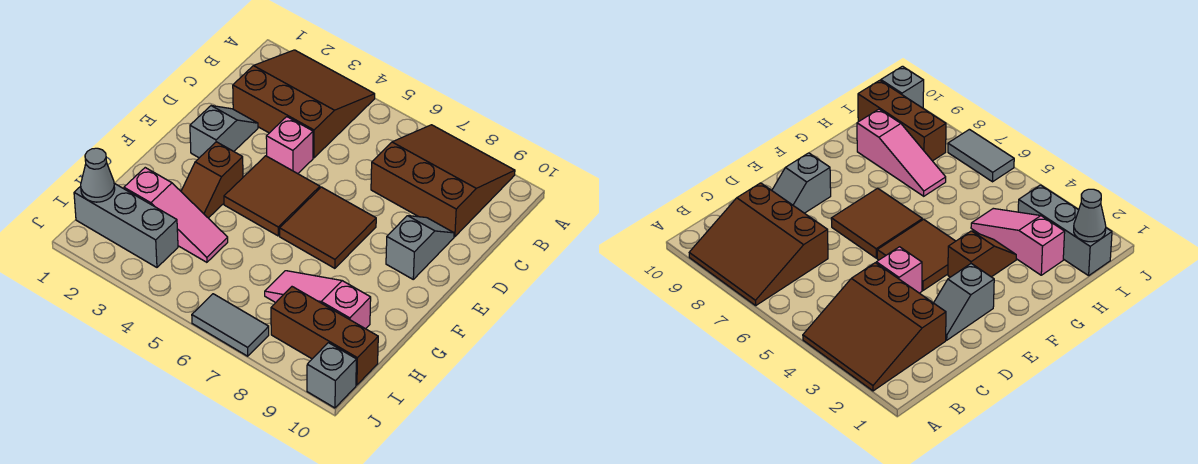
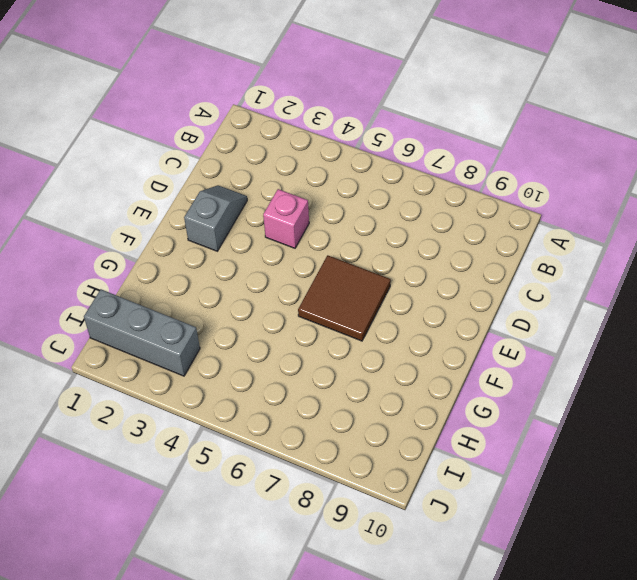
none -> brown slope A2:C4 level 1 top C
none -> brown slope A7:C9 level 1 top C
none -> grey slope D9:E9 level 1 top E

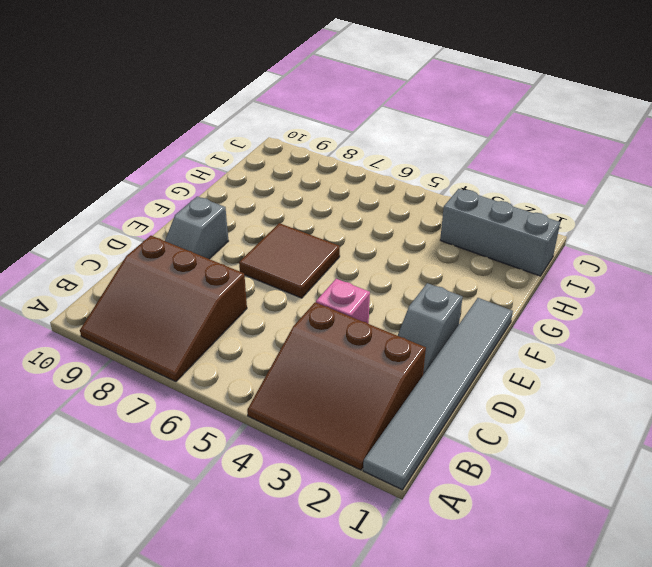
grey tile A1:F1 level 1 -> none
none -> brown tile E4:F5 level 1
none -> brown slope F3:G3 level 1 top F
none -> pink slope H2:H4 level 1 top 2

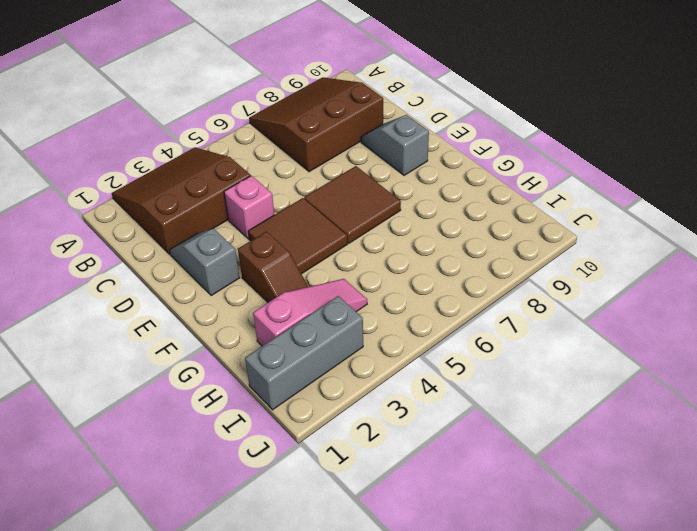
none -> pink slope H7:H9 level 1 top 9
none -> brown brick I8:I10 level 1
none -> grey tile J6:J7 level 1

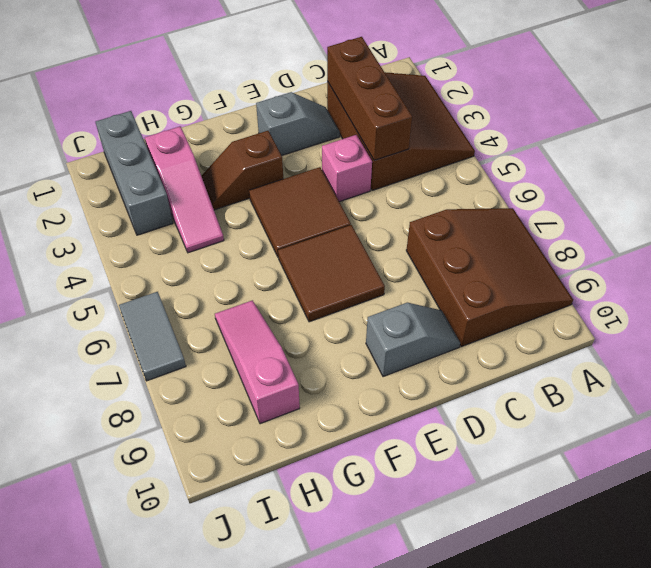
brown brick C2:C4 level 2 -> brown brick I8:I10 level 1
none -> grey brick J10 level 1
none -> grey cone I1 level 2

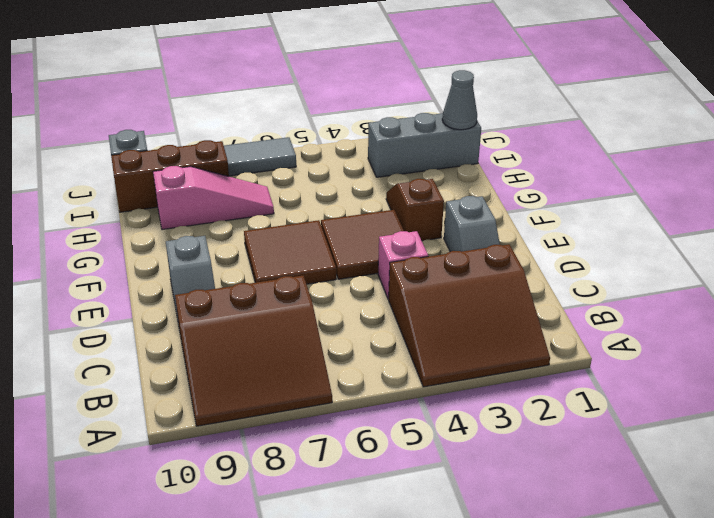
none -> pink slope H2:H4 level 1 top 2

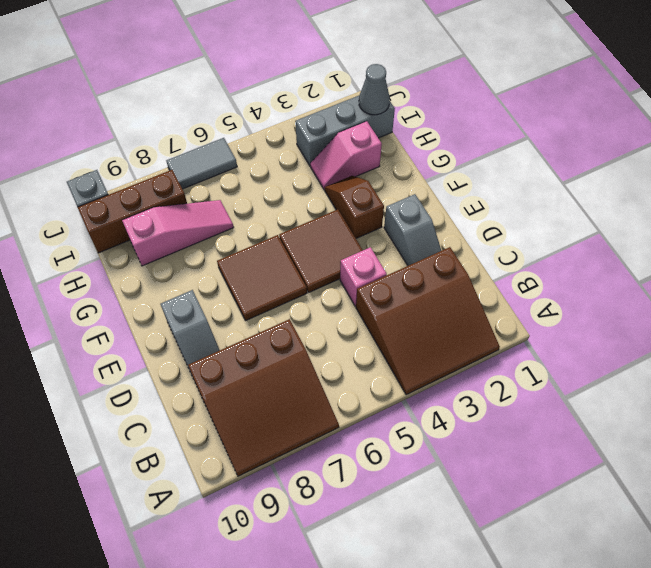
pink slope H2:H3 level 1 top 2 -> pink slope H2:H4 level 1 top 2

